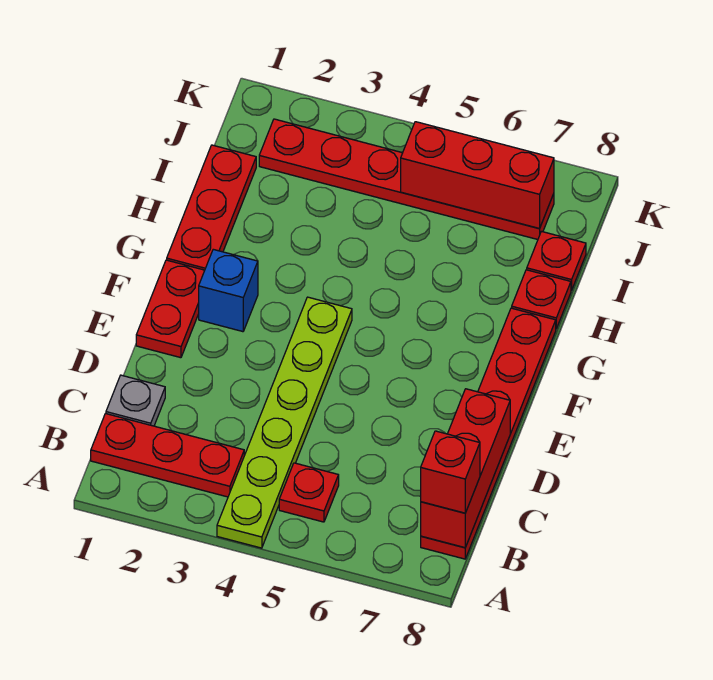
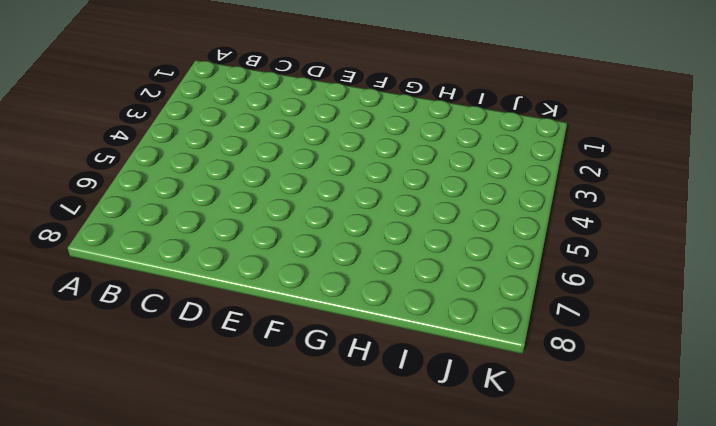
none -> lime plate A4:F4 level 1
none -> red plate B1:B3 level 1
none -> red plate B5 level 1

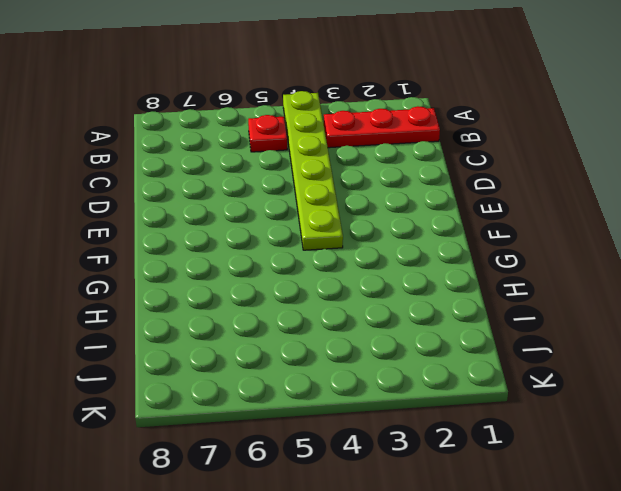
none -> red plate B8:G8 level 1
none -> grey plate C1 level 1
none -> red plate E1:F1 level 1

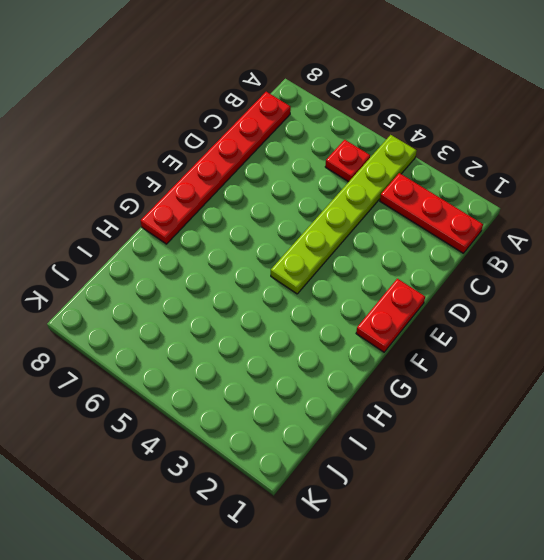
none -> grey plate C1 level 1
none -> blue brick F2 level 1
none -> red plate G1:I1 level 1

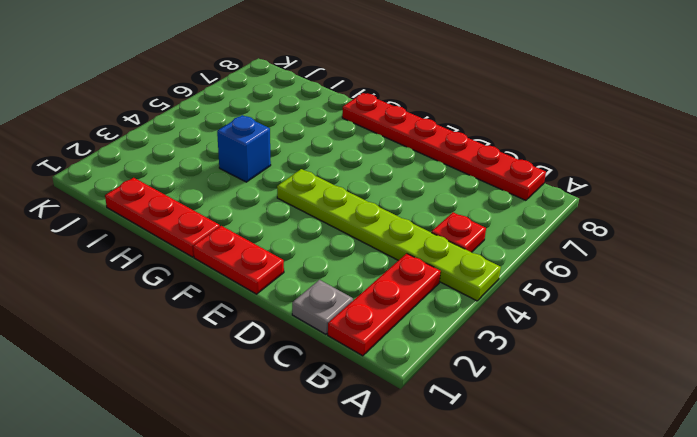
blue brick H4 level 1 -> blue brick F2 level 1
none -> red plate H8 level 1
none -> red plate I8 level 1
none -> red plate J2:J7 level 1

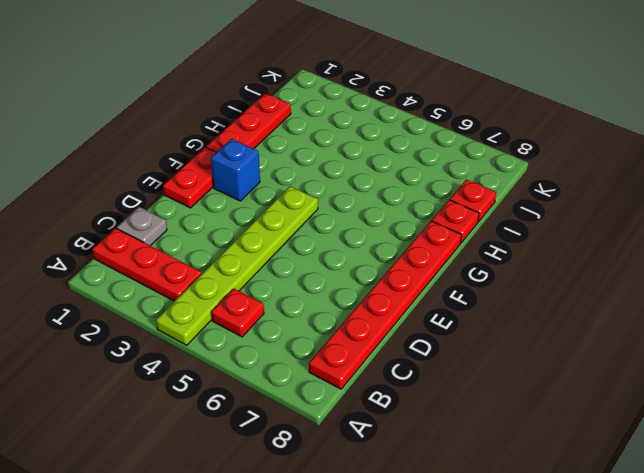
none -> red plate J2:J7 level 1
none -> red brick B8:D8 level 2
none -> red brick J5:J7 level 2

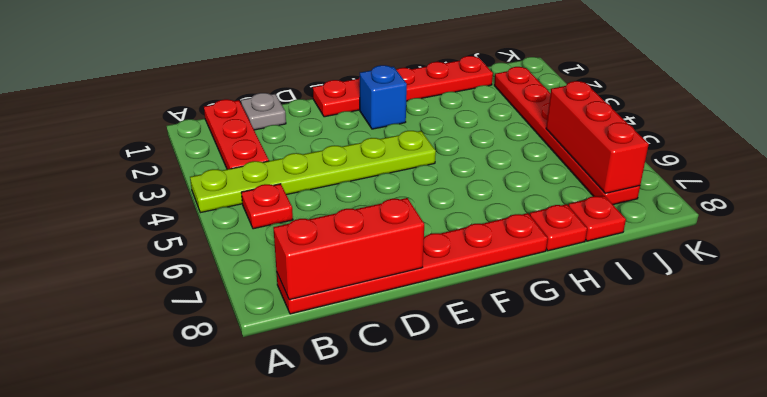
none -> red brick B8 level 3

